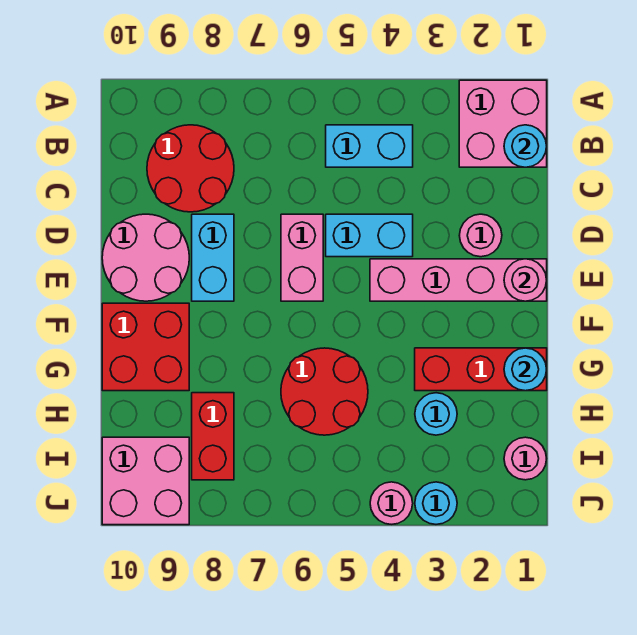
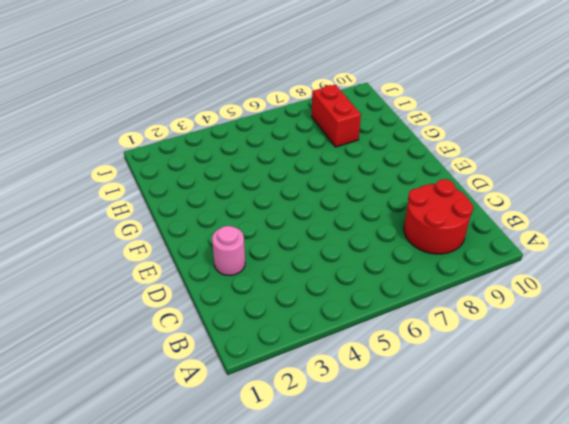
none -> pink brick A1:B2 level 1
none -> cyan brick B4:B5 level 1
none -> cyan brick D4:D5 level 1

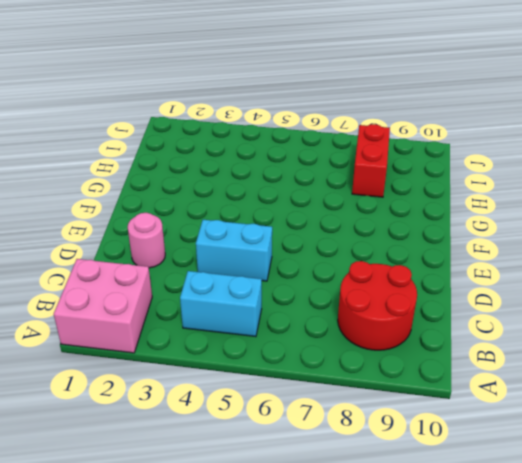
none -> pink brick D6:E6 level 1
none -> cyan brick D8:E8 level 1
none -> pink round brick D9:E10 level 1

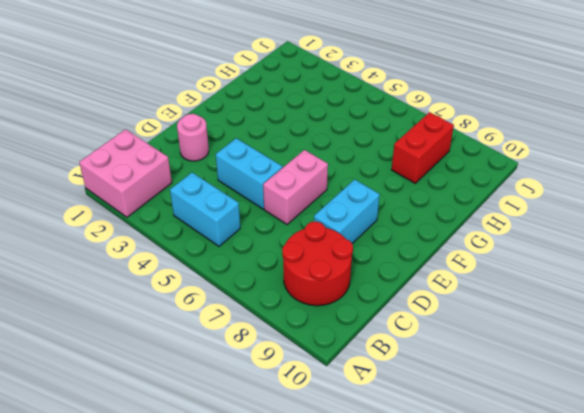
none -> pink round brick D9:E10 level 1
none -> pink brick E1:E4 level 1
none -> red brick F9:G10 level 1

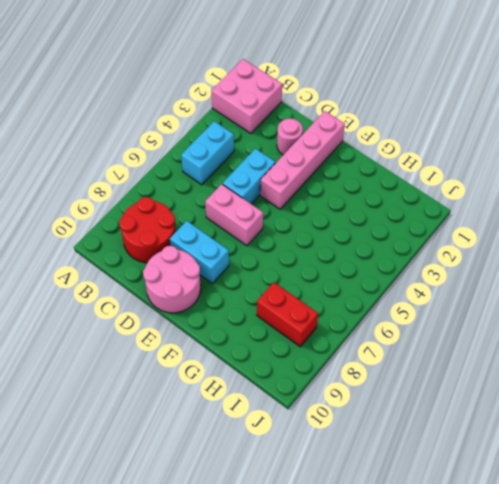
none -> red brick F9:G10 level 1
none -> red brick G1:G3 level 1
none -> red round brick G5:H6 level 1

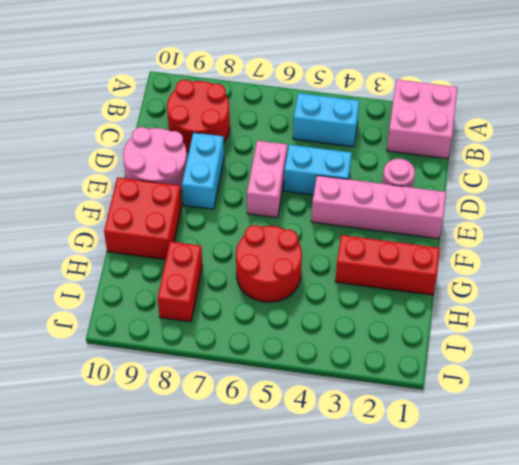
none -> cyan round brick H3 level 1
none -> pink round brick I1 level 1
none -> pink brick I9:J10 level 1

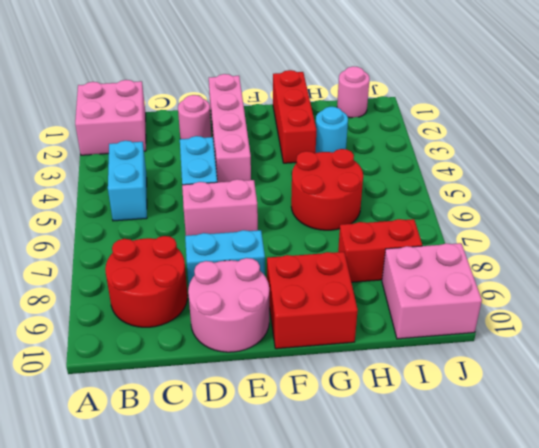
none -> cyan round brick J3 level 1
none -> pink round brick J4 level 1
none -> cyan round brick B1 level 2

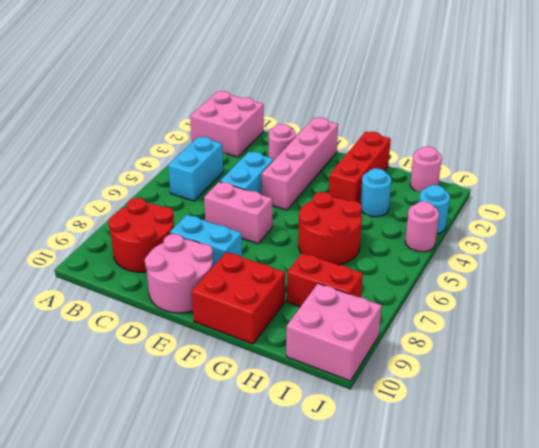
none -> cyan round brick B1 level 2
none -> pink round brick E1 level 2
none -> cyan round brick G1 level 2

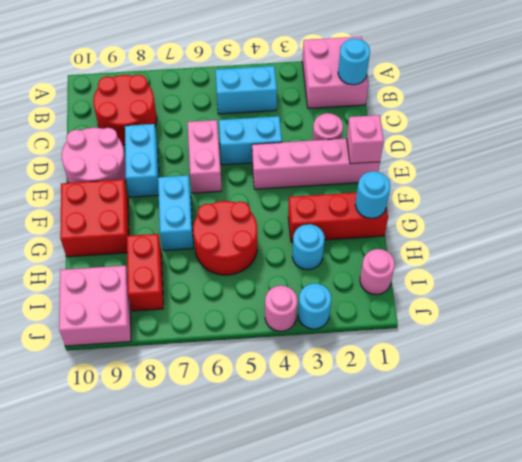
pink brick E1 level 2 -> pink round brick E1 level 2
cyan brick F7:G7 level 1 -> none

